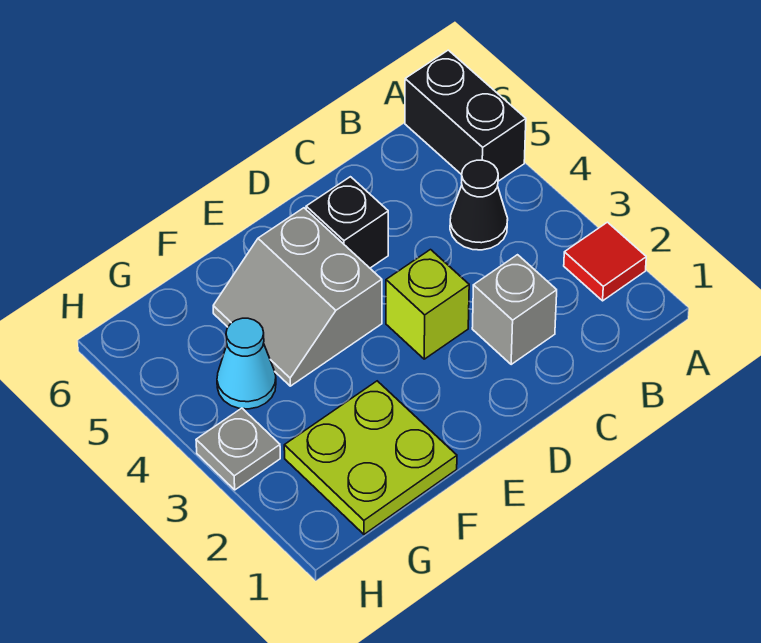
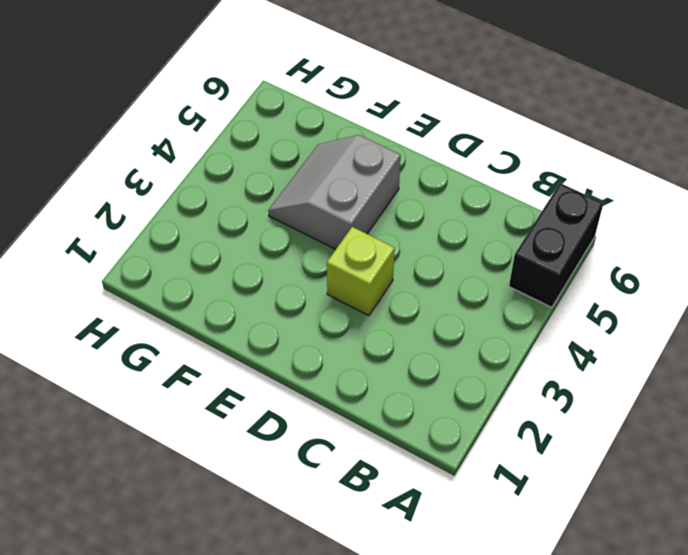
none -> red tile A2 level 1
none -> black cone B4 level 1

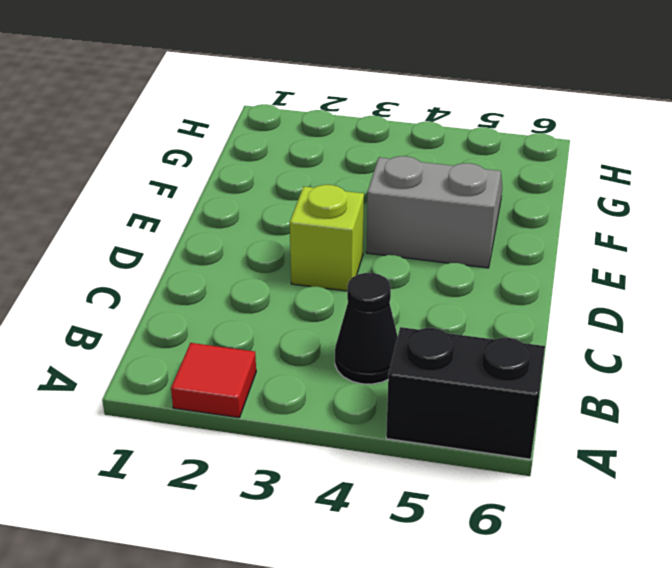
none -> grey brick C2 level 1
none -> black brick D5 level 1

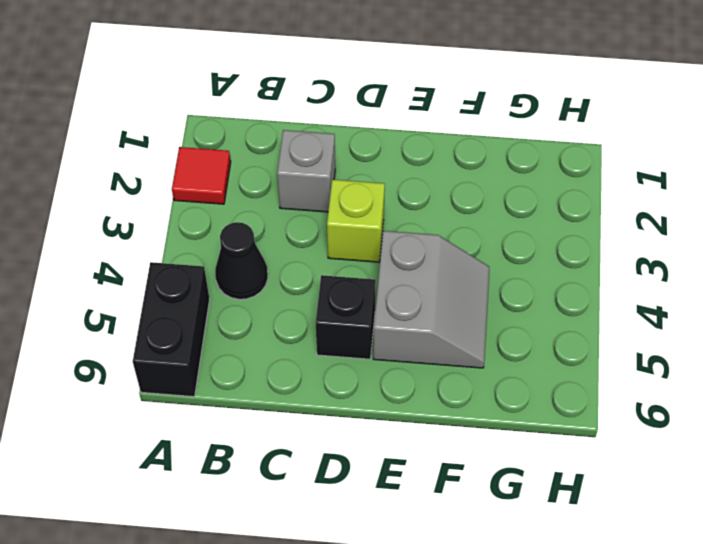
none -> lime plate F1:G2 level 1
none -> cyan cone G4 level 1

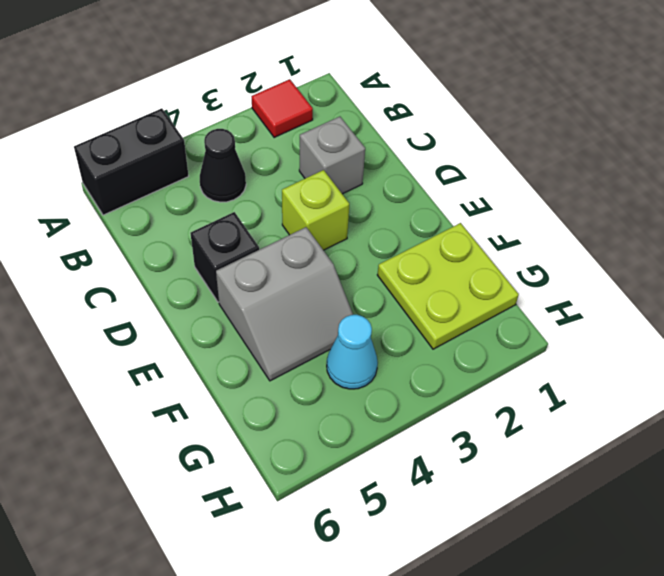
none -> grey plate H3 level 1

